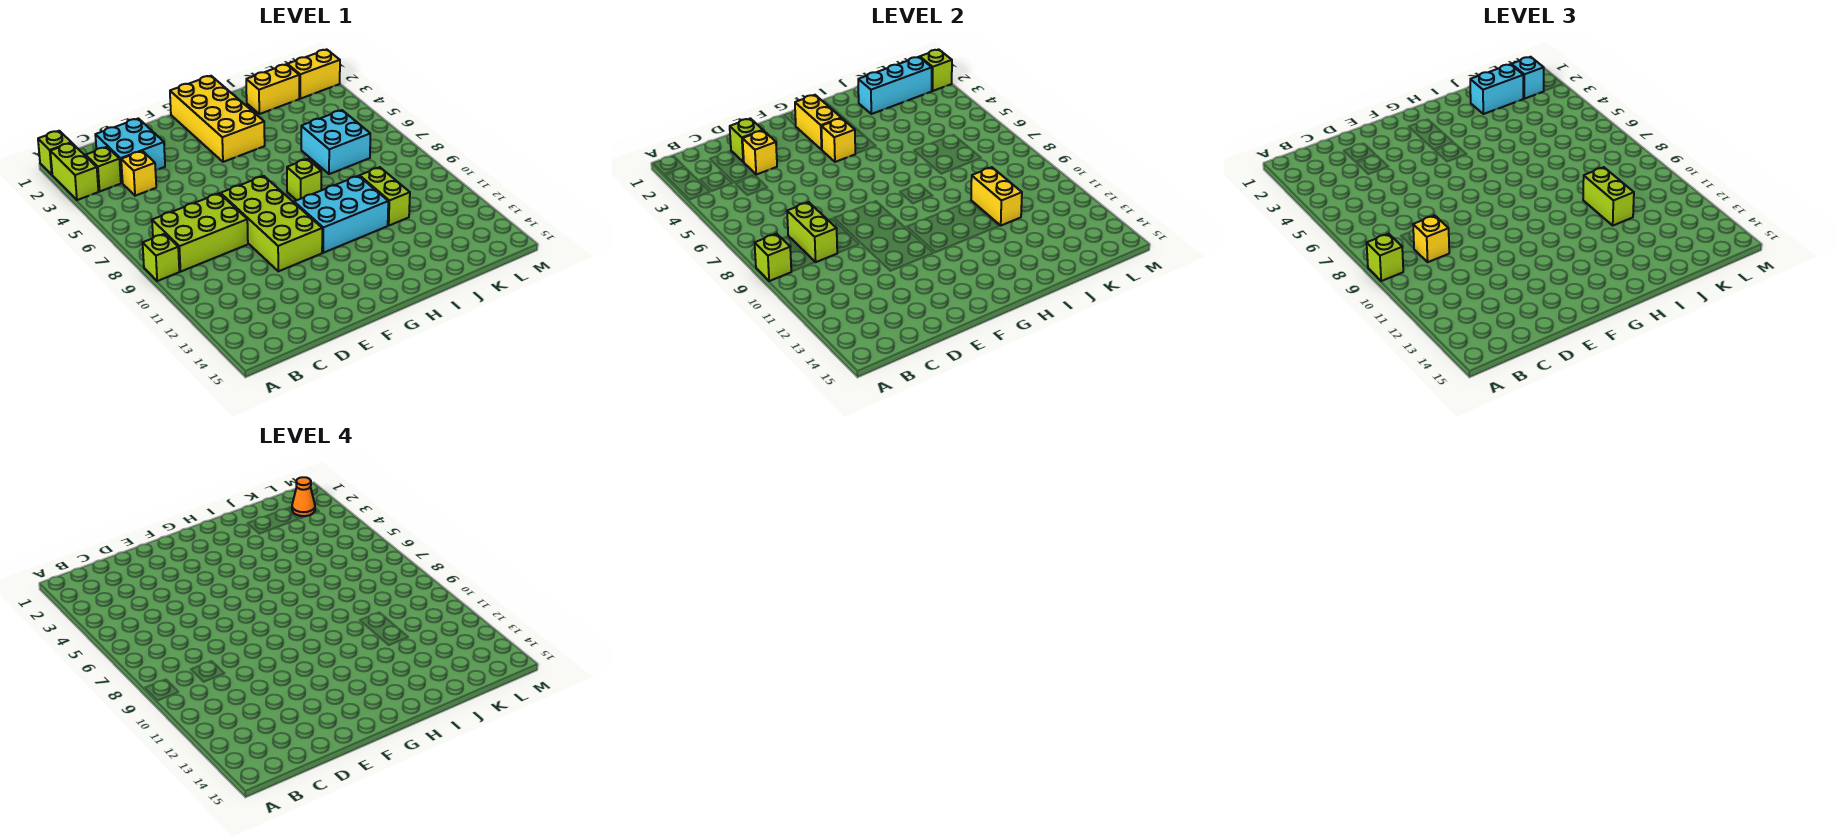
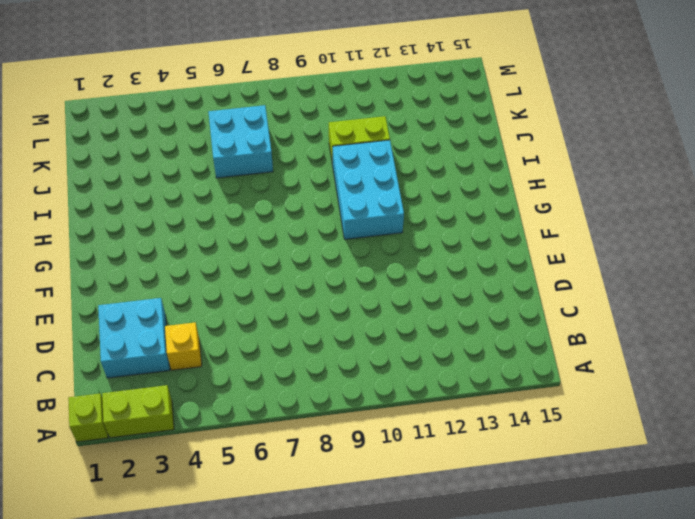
none -> lime brick A9 level 1
none -> lime brick B3 level 1
none -> lime brick B8:D9 level 1
none -> lime brick E8:F11 level 1

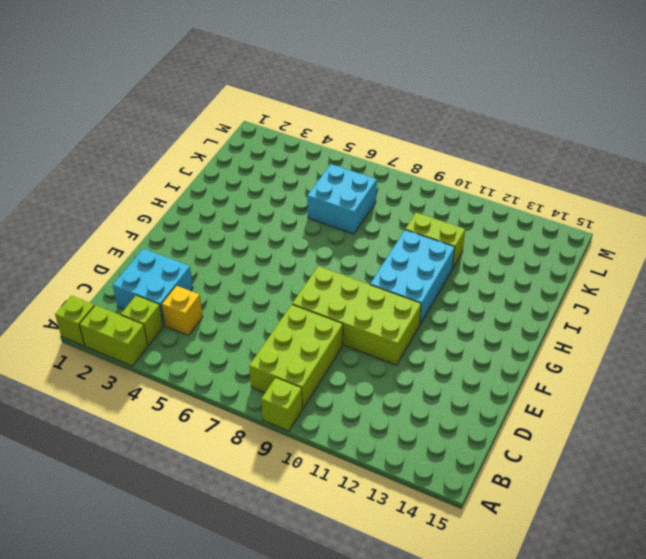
none -> yellow brick G1:H4 level 1
none -> lime brick H8 level 1
none -> yellow brick J2:K2 level 1
none -> yellow brick L2:M2 level 1

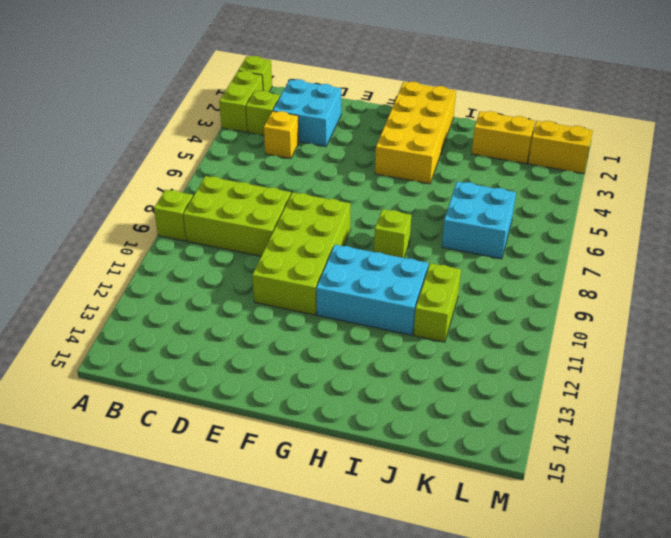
none -> lime brick A9 level 2
none -> lime brick C8:C9 level 2
none -> lime brick D2 level 2
none -> yellow brick D3 level 2

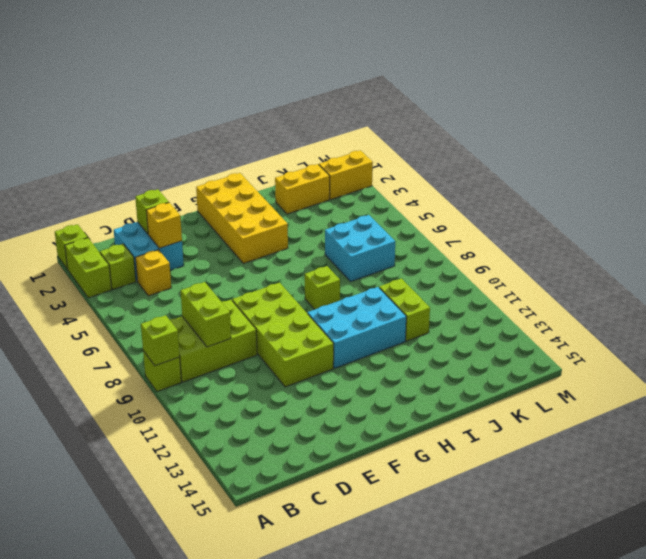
none -> yellow brick G2:G3 level 2
none -> yellow brick G4 level 2
none -> cyan brick J2:L2 level 2
none -> yellow brick J10:J11 level 2

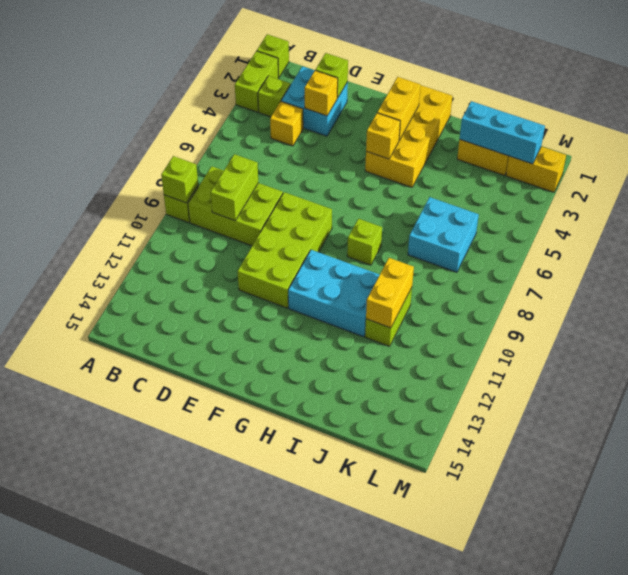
none -> lime brick M2 level 2
none -> lime brick A9 level 3
none -> yellow brick C9 level 3
none -> cyan brick J2:K2 level 3

